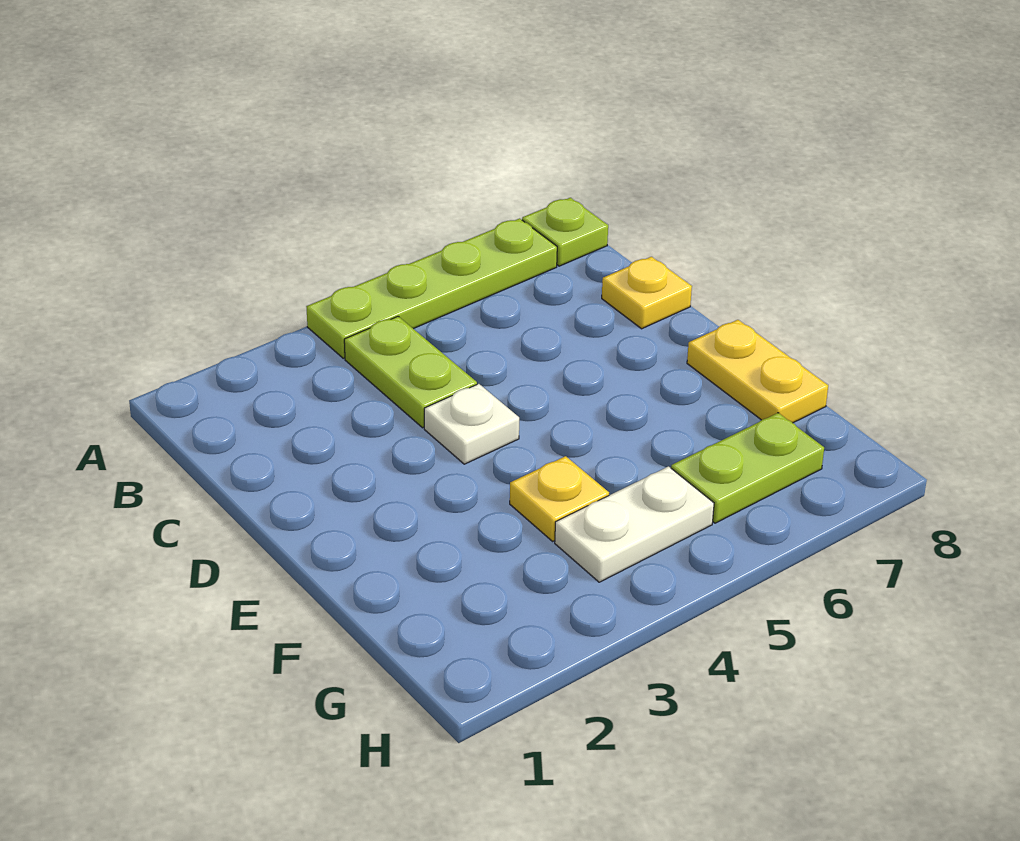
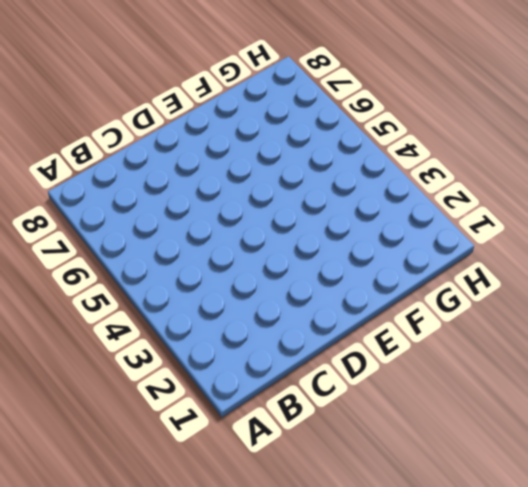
none -> lime plate A4:A7 level 1
none -> lime plate A8 level 1

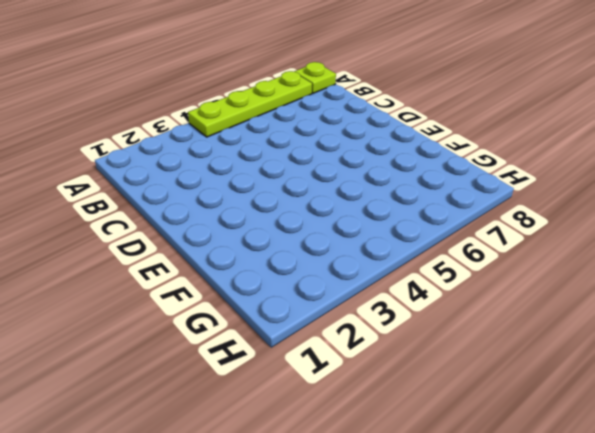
none -> lime plate B4:C4 level 1
none -> yellow plate C8 level 1

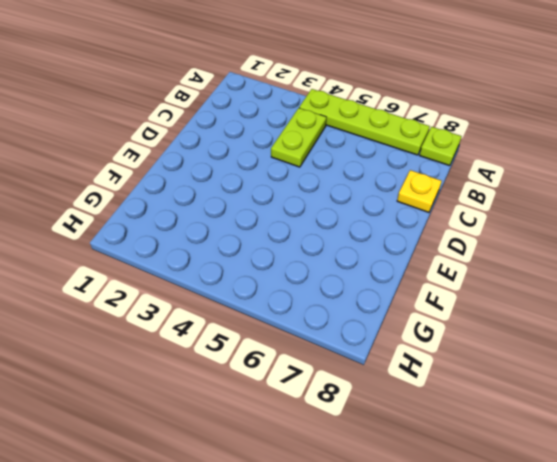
none -> white plate D4 level 1
none -> yellow plate E8:F8 level 1

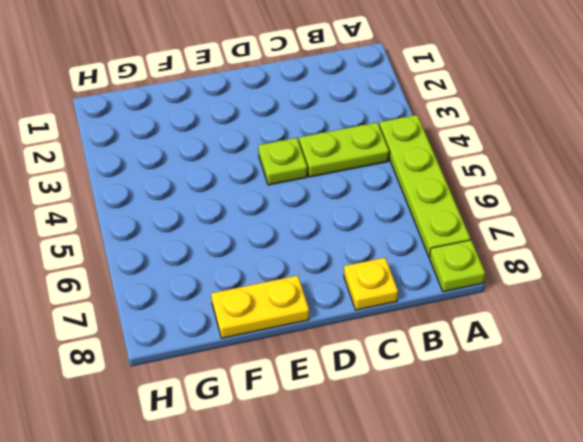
lime plate D4 level 1 -> white plate D4 level 1
none -> yellow plate F4 level 1
none -> white plate G4:G5 level 1

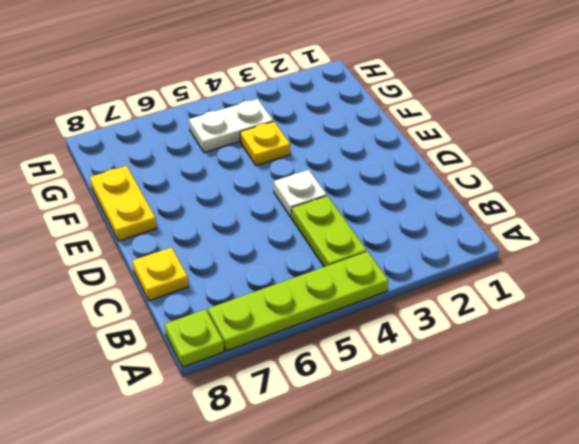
none -> lime plate G6:G7 level 1

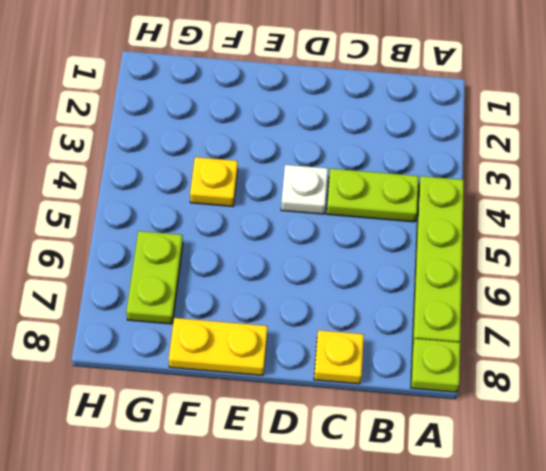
none -> white plate G4:G5 level 1

